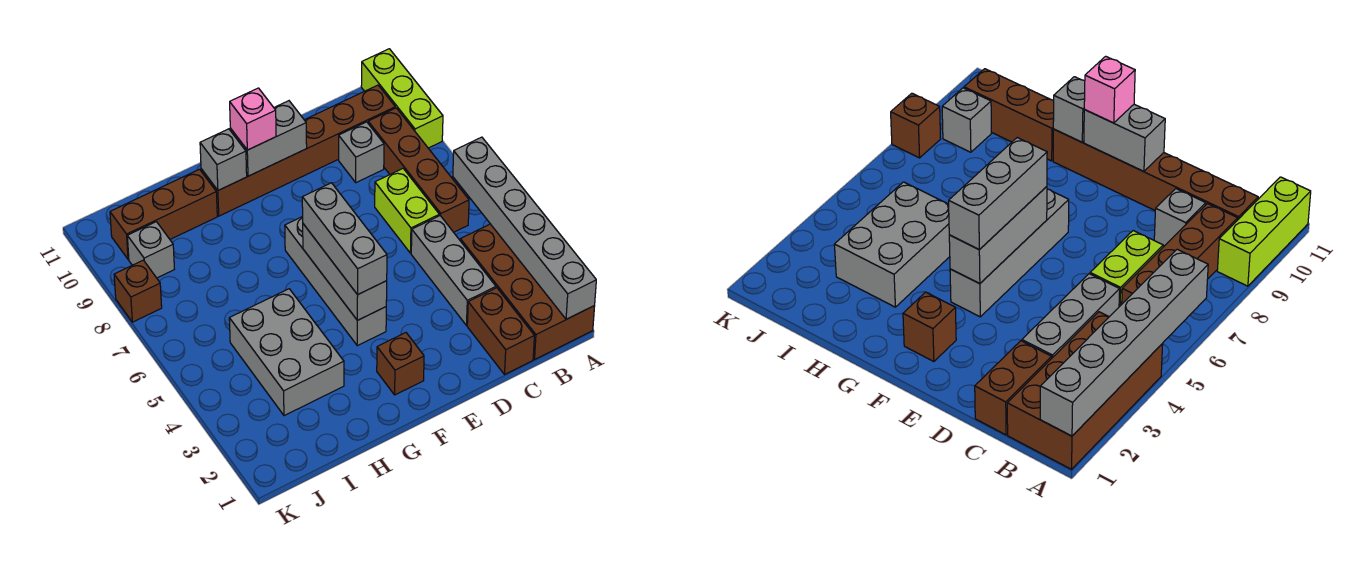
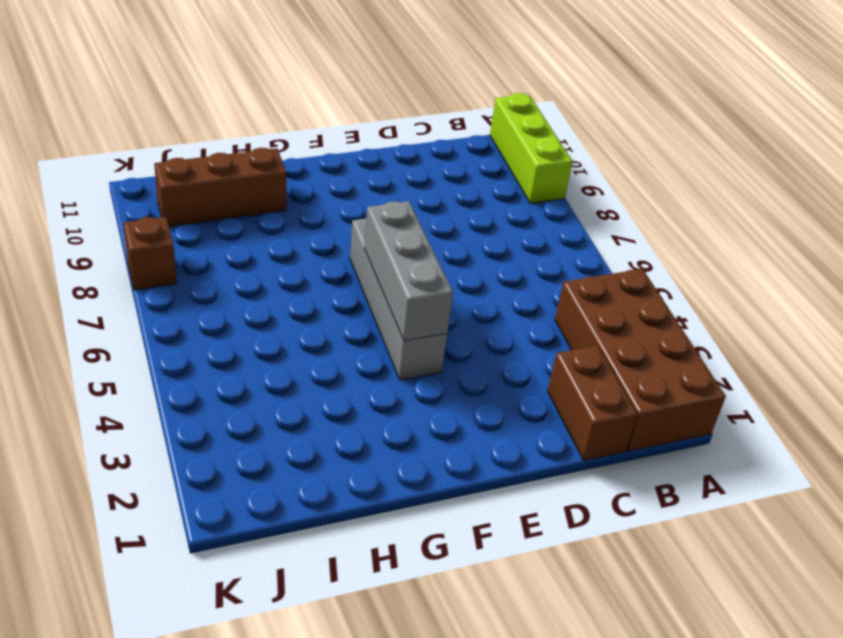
none -> brown brick B6:B9 level 1
none -> brown brick B10:G10 level 1
none -> grey brick C3:C5 level 1

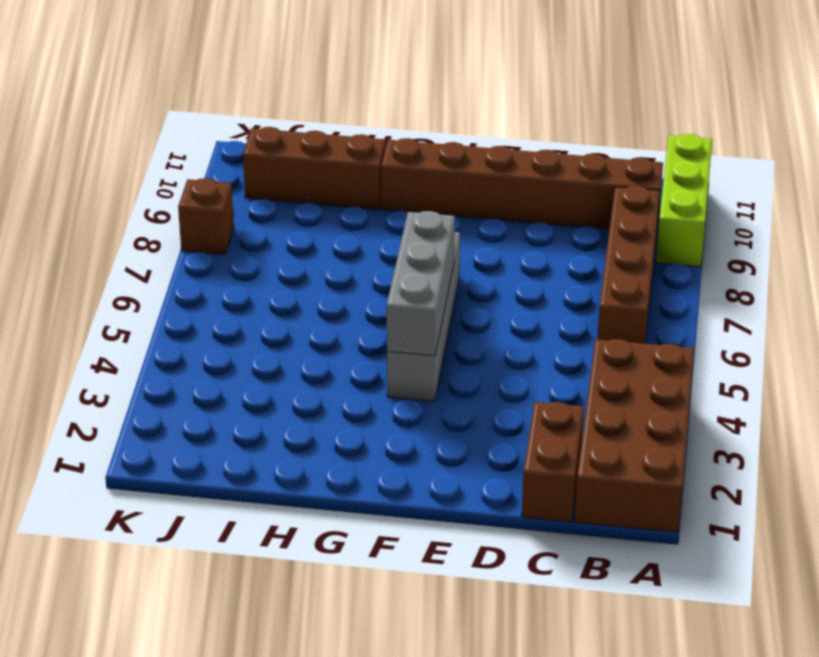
none -> grey brick C3:C5 level 1
none -> lime brick C6:C7 level 1
none -> grey brick C9 level 1

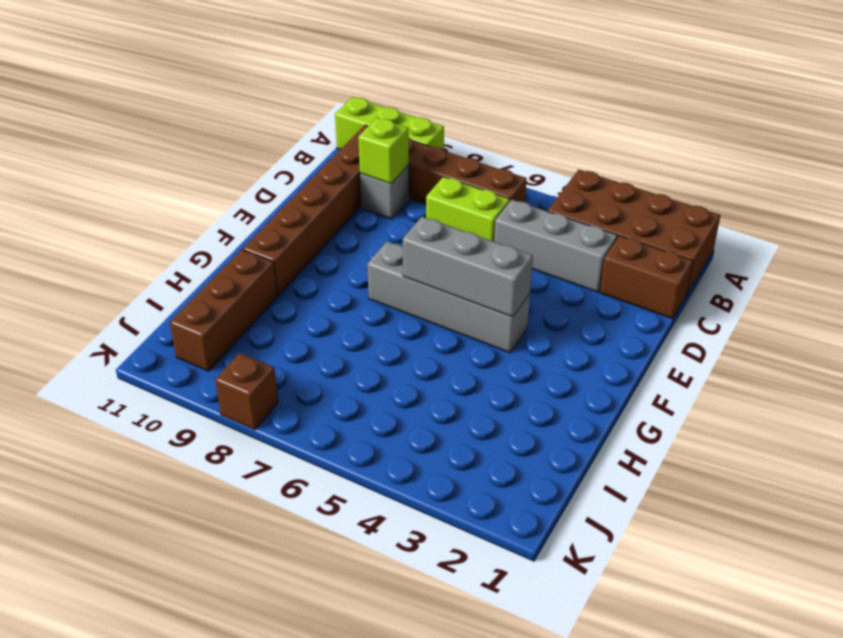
lime brick C9 level 2 -> none
none -> brown brick F2 level 1
none -> grey brick H3:I5 level 1
none -> grey brick J9 level 1

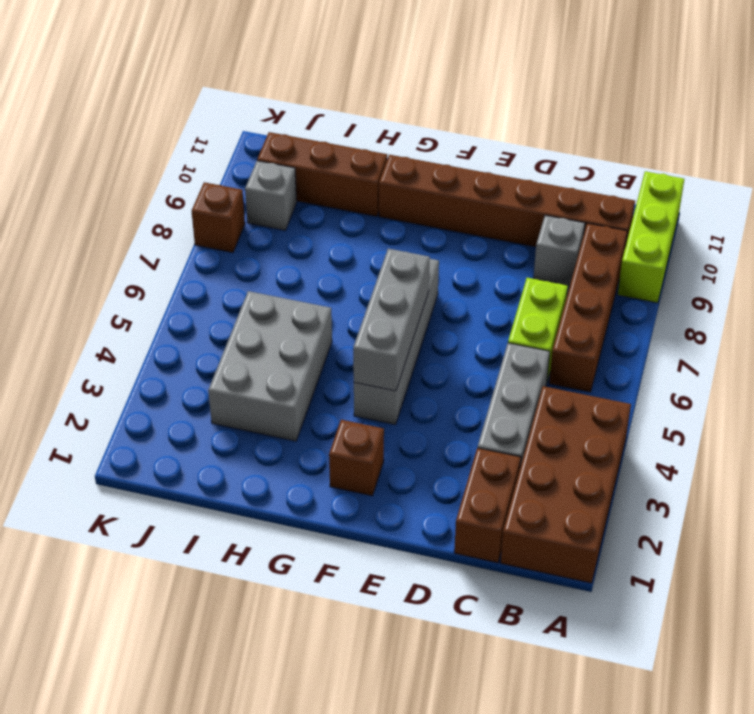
none -> grey brick A1:A6 level 2
none -> grey brick E10:F10 level 2
none -> grey brick G10 level 2

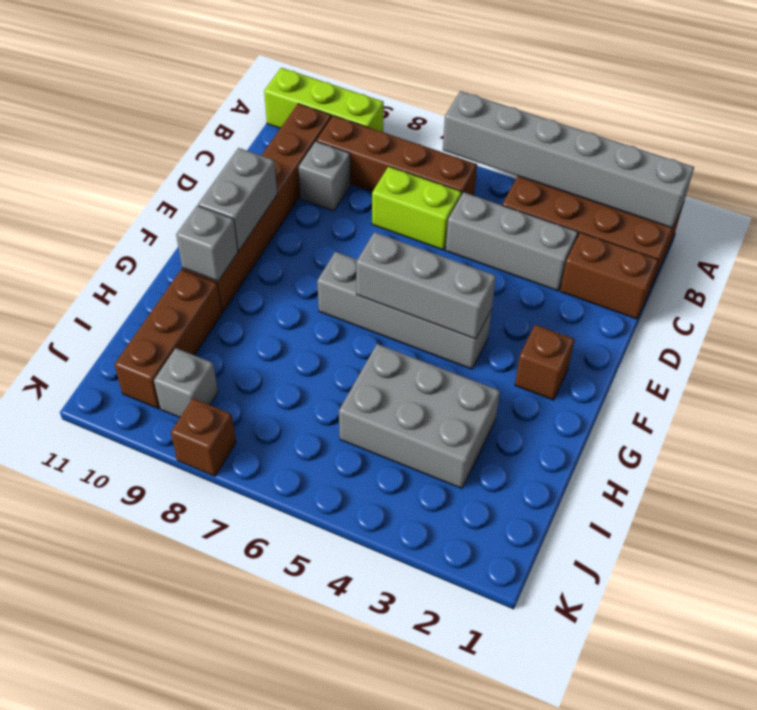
none -> grey brick F4:F6 level 3
none -> pink brick F10 level 3

